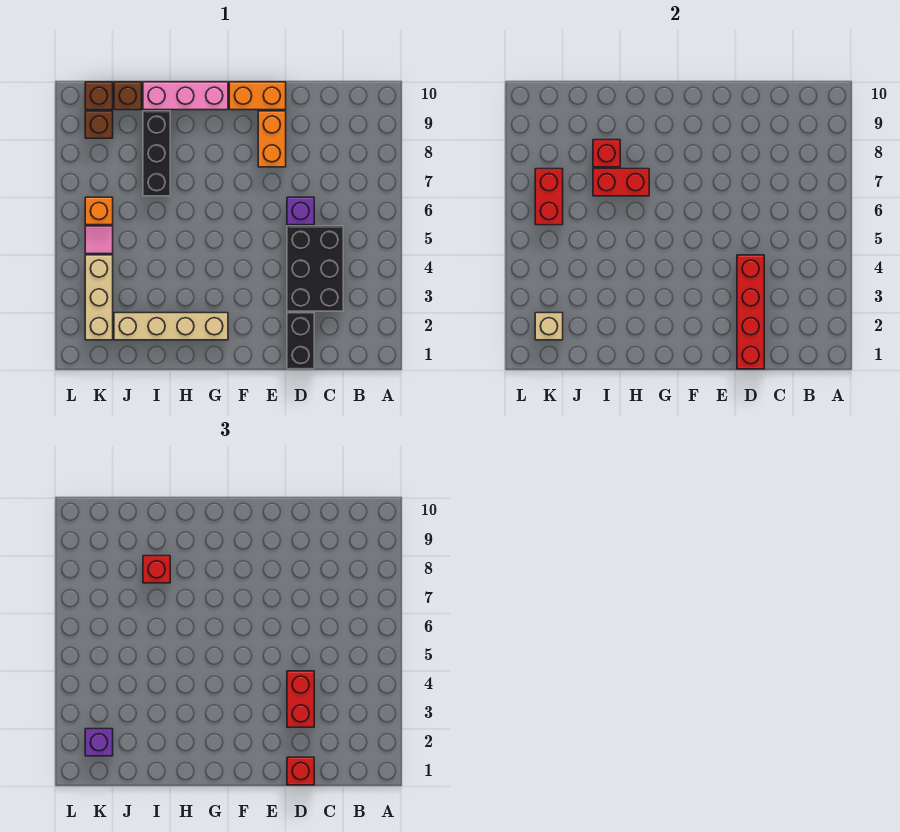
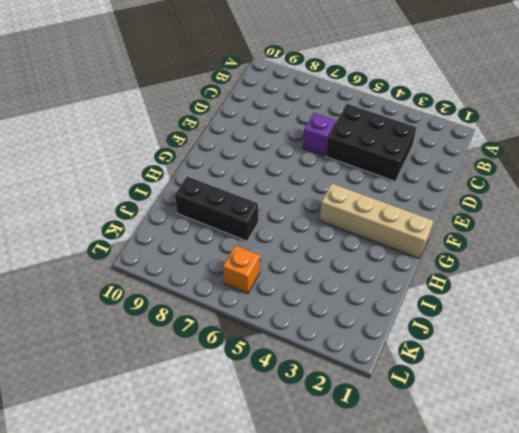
tan brick G1:G4 level 1 -> tan brick G2:J2 level 1
none -> black brick D1:D2 level 1
none -> orange brick E8:E9 level 1
none -> orange brick E10:F10 level 1

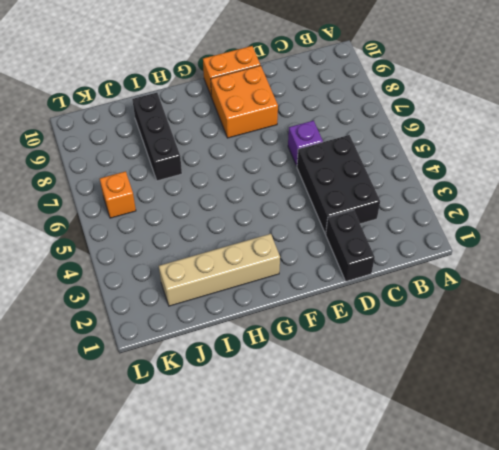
orange brick E8:F9 level 1 -> orange brick E8:E9 level 1
none -> pink brick G10:I10 level 1
none -> brown brick J10 level 1
none -> tan brick K2:K4 level 1

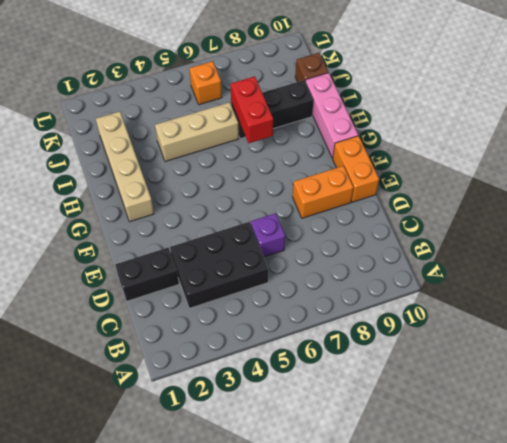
tan brick I4:I6 level 1 -> tan brick K2:K4 level 1
none -> pink tile K5 level 1
none -> brown brick K9 level 1
none -> brown brick K10 level 1

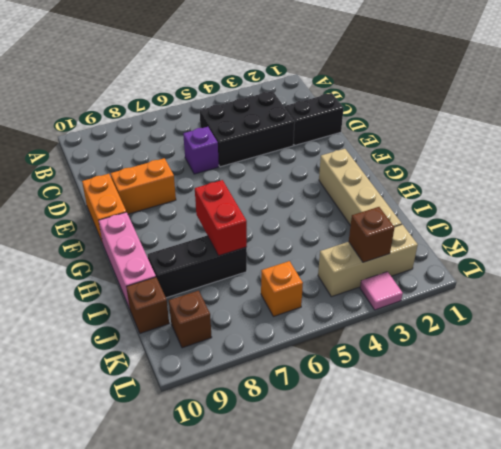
brown brick K3 level 2 -> brown brick K10 level 1
pink tile L3 level 1 -> pink tile K5 level 1
none -> red brick D1:D4 level 2
none -> red brick I8 level 2
none -> tan brick K2 level 2

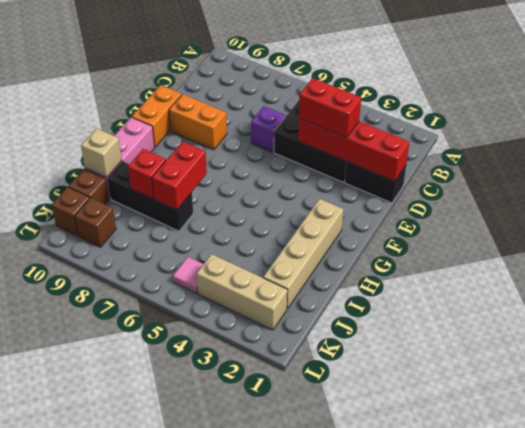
tan brick I10 level 2 -> tan brick K2 level 2
none -> orange brick K6 level 1
none -> red brick K6:K7 level 2
none -> red brick D1 level 3

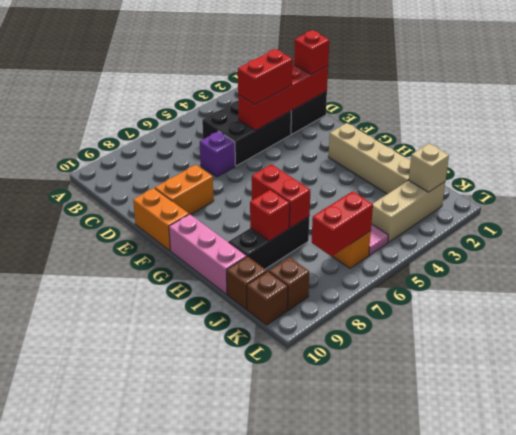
none -> red brick I8 level 3
none -> purple brick K2 level 3

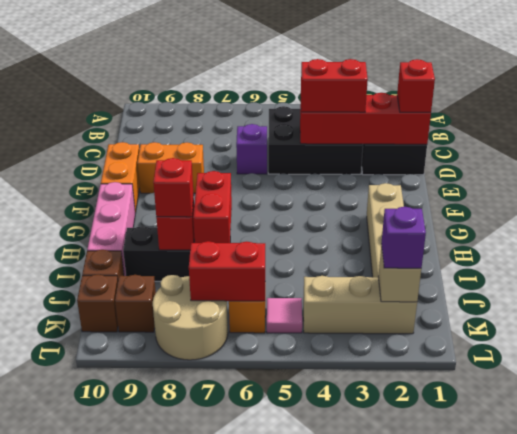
tan round brick K7:L8 level 1 -> none

